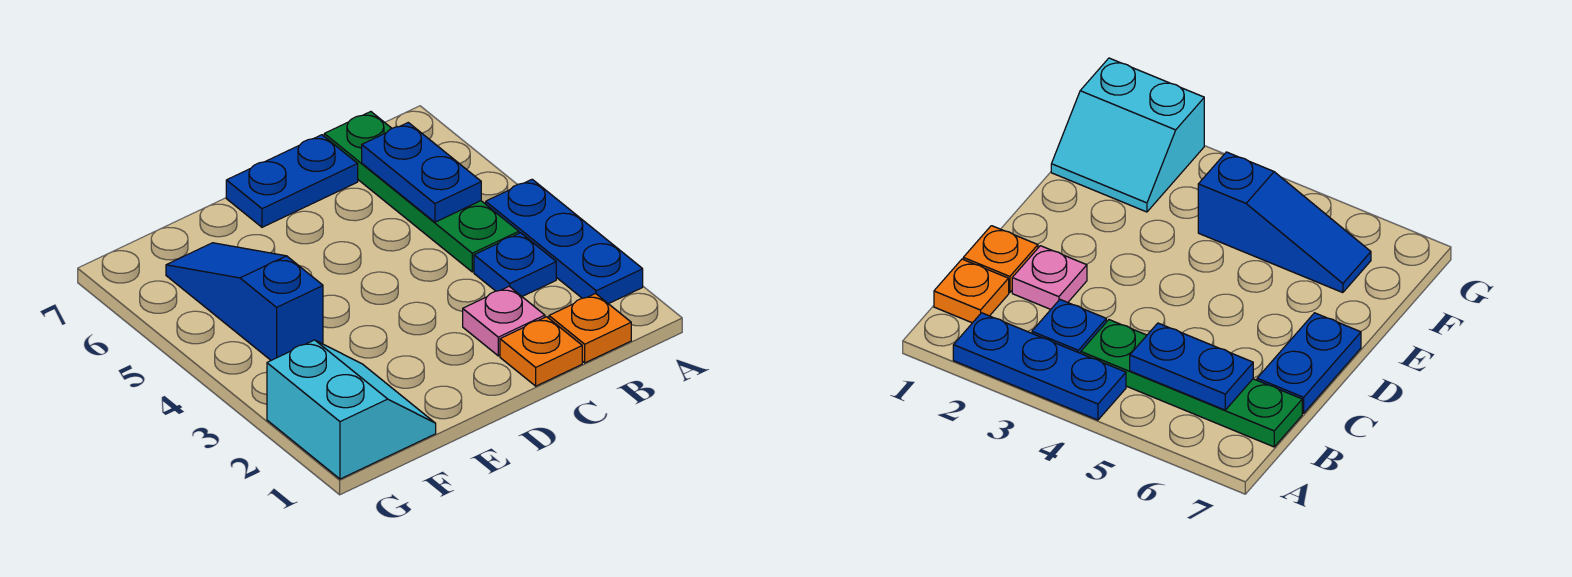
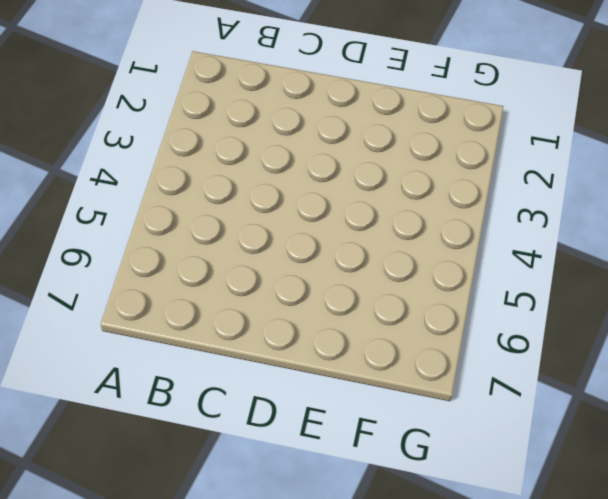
none -> blue plate A2:A4 level 1
none -> orange plate B1 level 1

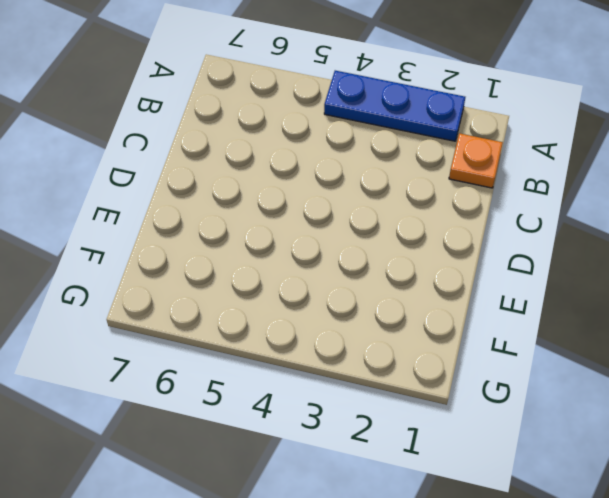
none -> blue plate B3 level 1
none -> green plate B4:B7 level 1

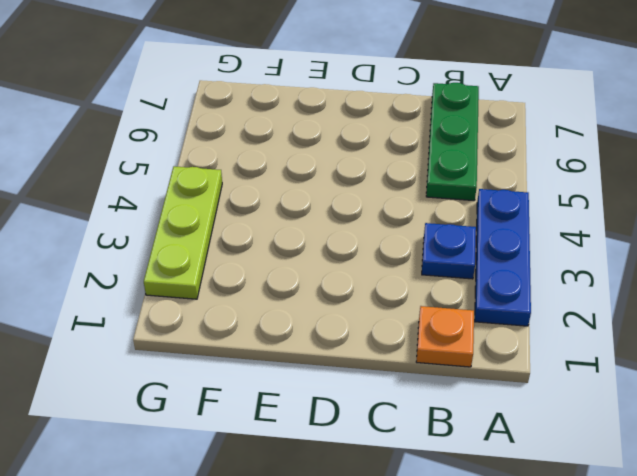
green plate B5:B7 level 1 -> green plate B4:B7 level 1
lime plate G2:G4 level 1 -> cyan slope F1:G2 level 1 top G
none -> orange plate C1 level 1
none -> pink plate C2 level 1

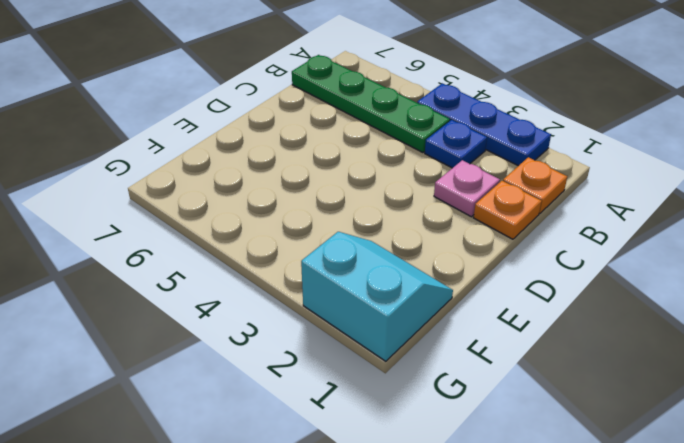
none -> blue plate C7:D7 level 1
none -> blue slope F4:F6 level 1 top 4

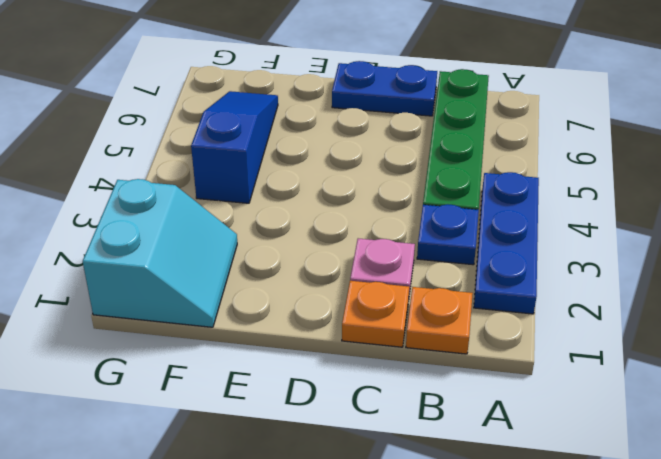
none -> blue plate B5:B6 level 2

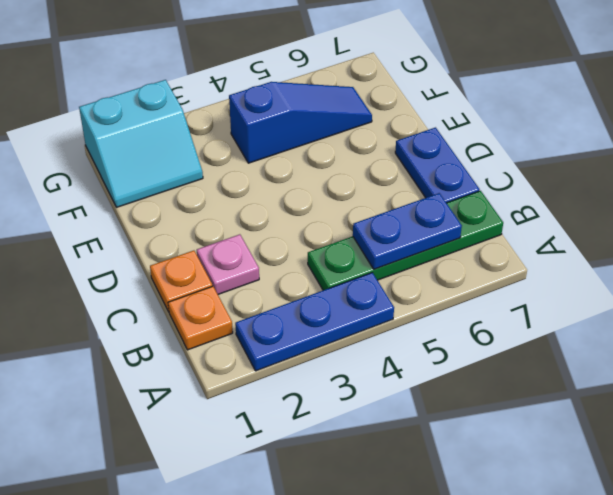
none -> blue plate B3 level 1

